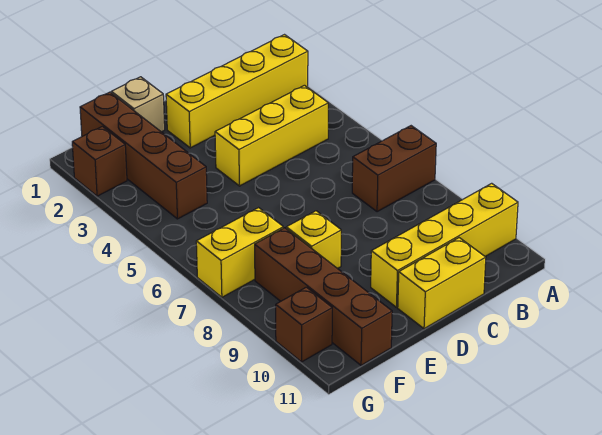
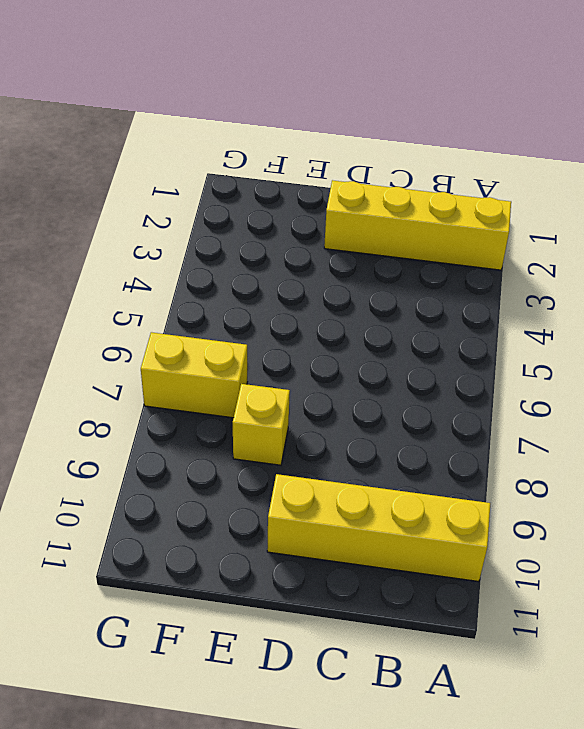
none -> brown brick A7:B7 level 1
none -> yellow brick B4:D4 level 1
none -> yellow brick C11:D11 level 1

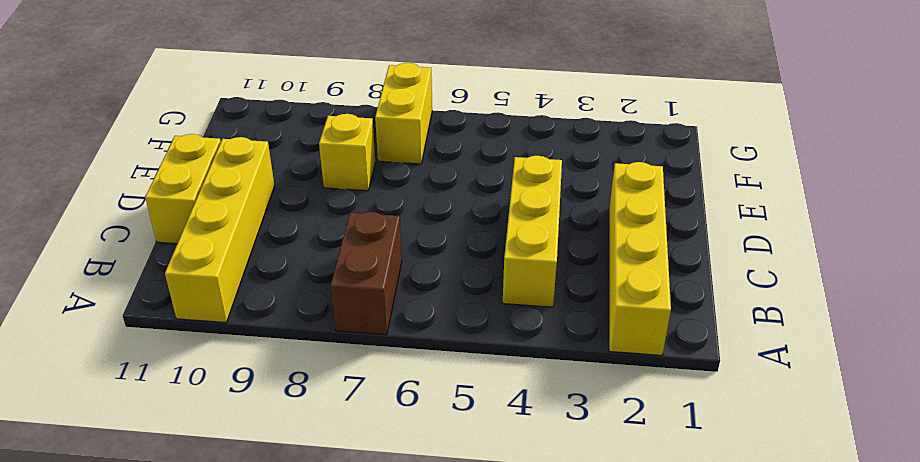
none -> tan brick E1 level 1
none -> brown brick F1:F4 level 1
none -> brown brick F8:F11 level 1

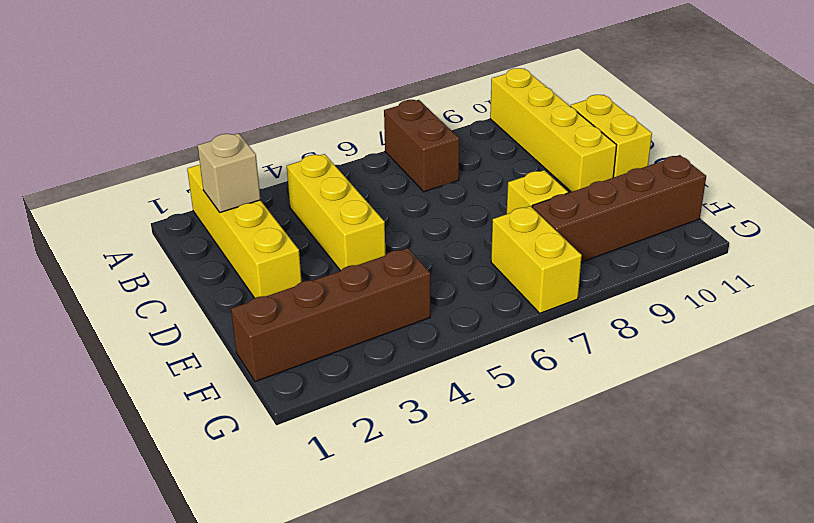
tan brick B2 level 2 -> tan brick E1 level 1
none -> brown brick G2 level 1
none -> brown brick G10 level 1

